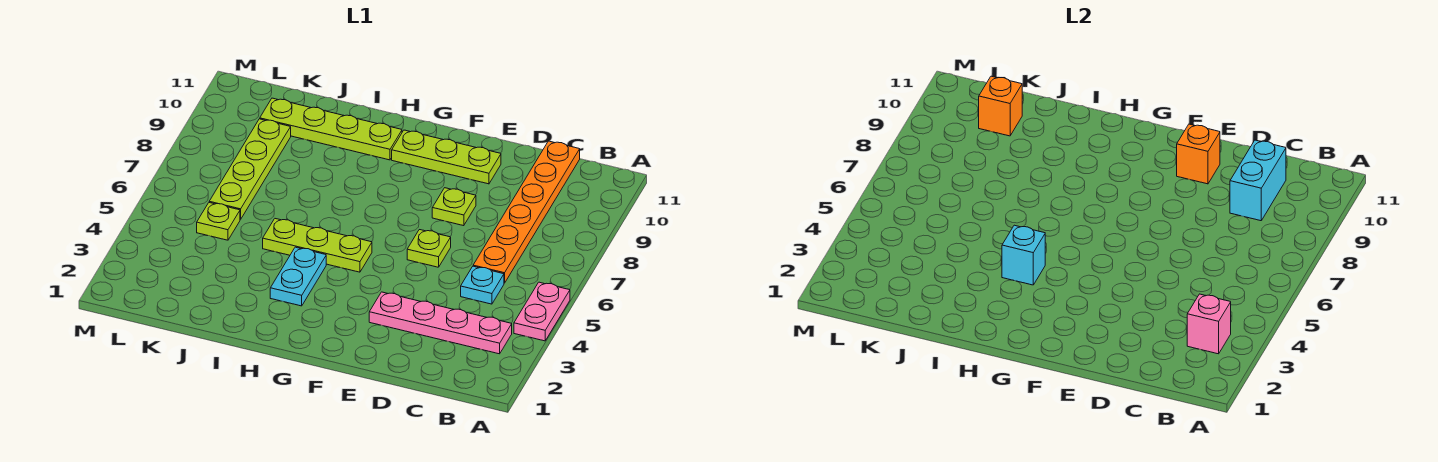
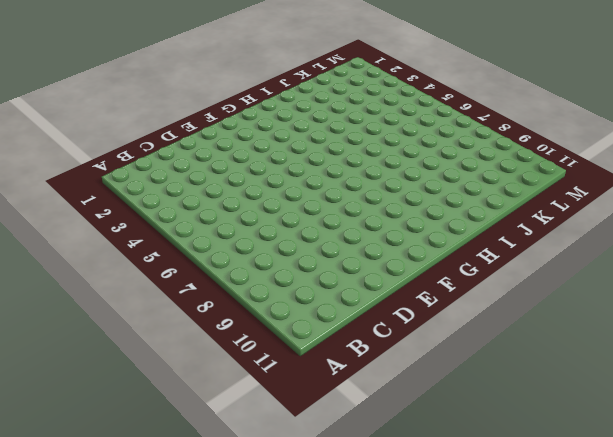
none -> pink plate A4:A5 level 1
none -> pink plate B3:E3 level 1
none -> cyan plate C5 level 1

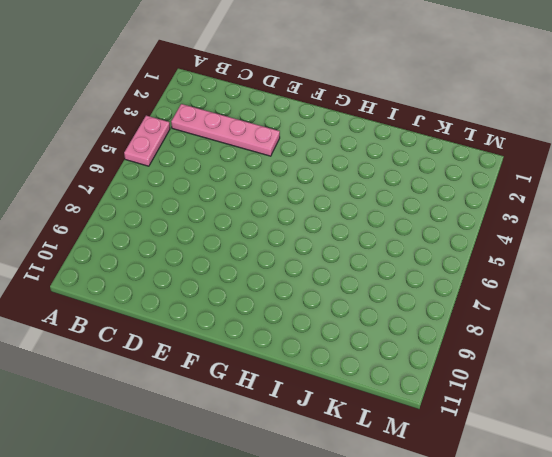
none -> cyan plate C5 level 1
none -> orange plate C6:C11 level 1
none -> lime plate E6 level 1

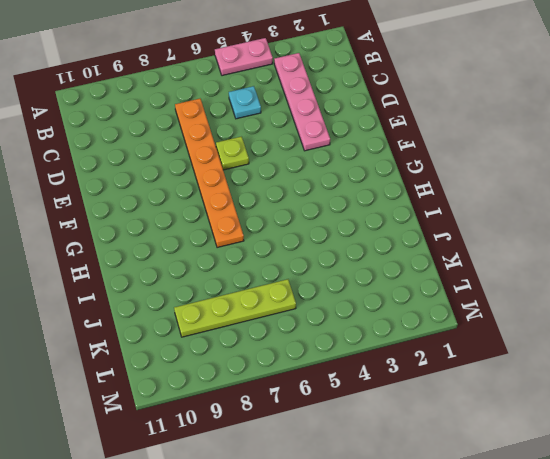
orange plate C7:H7 level 1 -> orange plate C6:C11 level 1
none -> lime plate E8 level 1
none -> lime plate E10:G10 level 1
none -> lime plate G5:I5 level 1

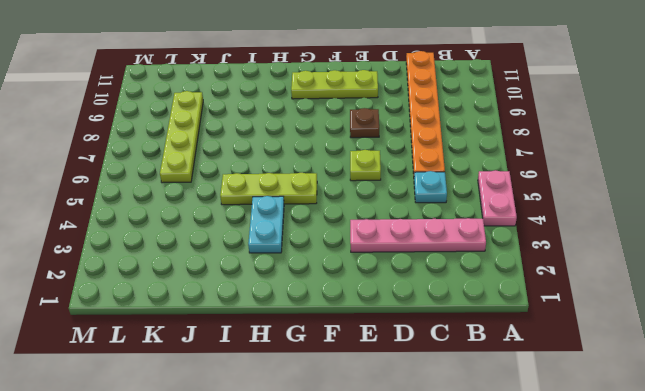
brown plate E8 level 1 -> lime plate E8 level 1
none -> lime plate H10:K10 level 1
none -> lime plate K5 level 1
none -> pink brick B3 level 2

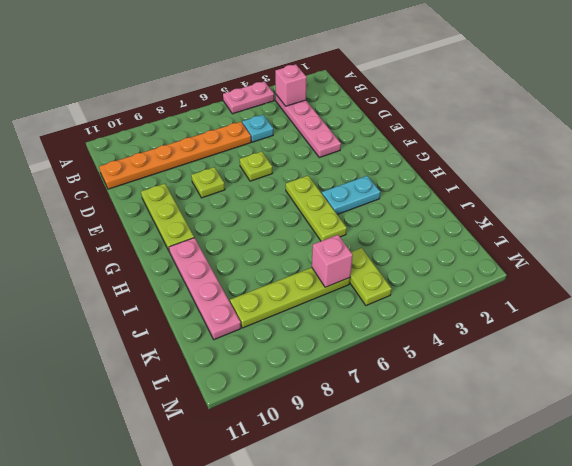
pink plate H10:K10 level 1 -> lime plate H10:K10 level 1
lime plate K5:L5 level 1 -> lime plate K5 level 1
pink brick K6 level 2 -> none
none -> cyan brick C9:C10 level 2
none -> orange brick E10 level 2
none -> cyan brick H4 level 2

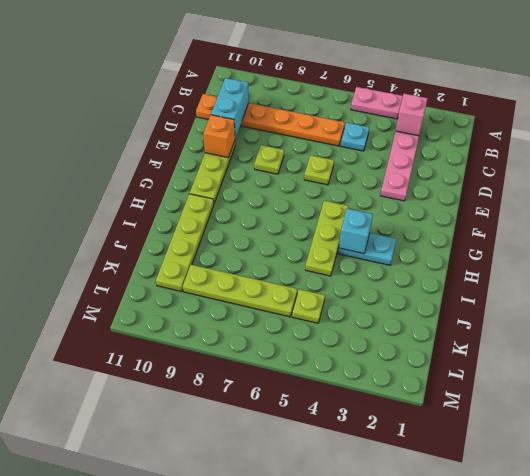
cyan brick C10:D10 level 2 -> cyan brick C9:C10 level 2
none -> orange brick K10 level 2

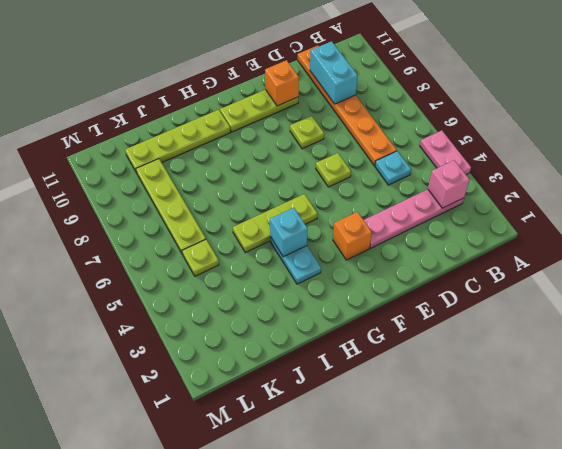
orange brick F3 level 1 -> orange brick K10 level 2

